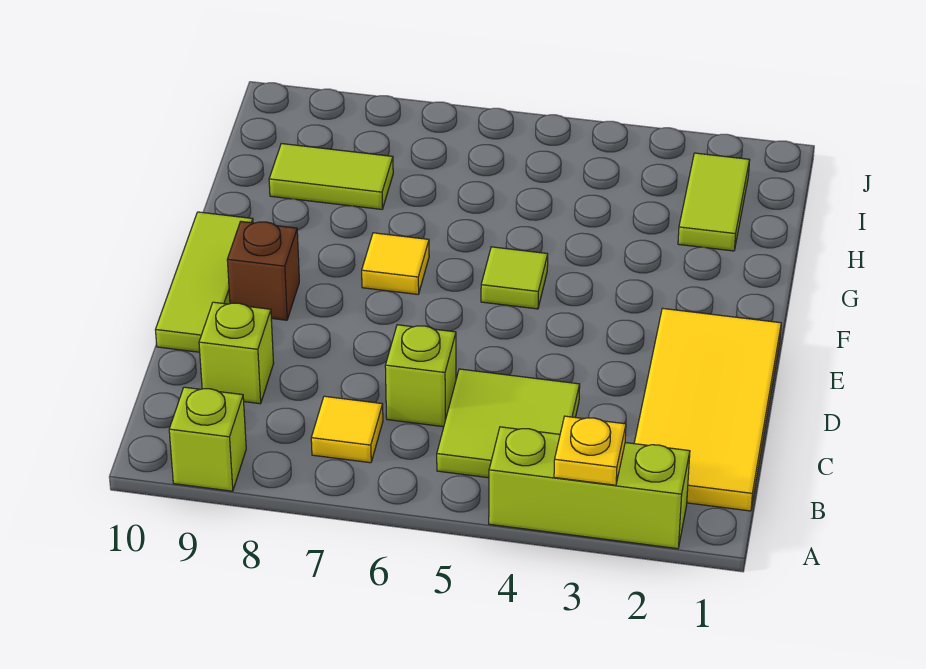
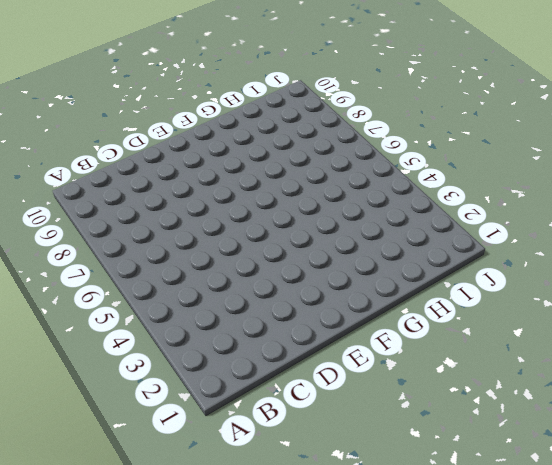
none -> lime brick A2:A4 level 1
none -> lime brick A9 level 1
none -> yellow tile B1:E2 level 1

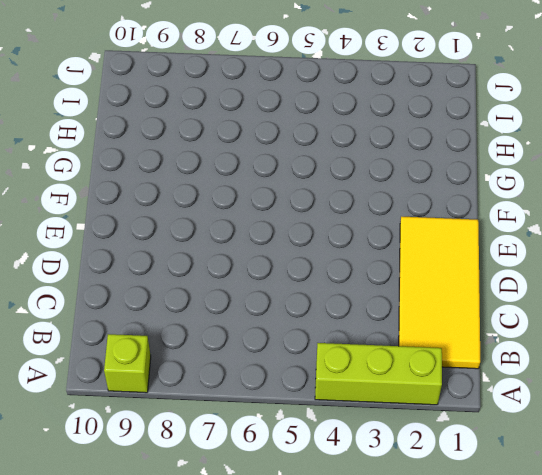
none -> lime tile B4:C5 level 1
none -> yellow tile B7 level 1
none -> lime brick C6 level 1

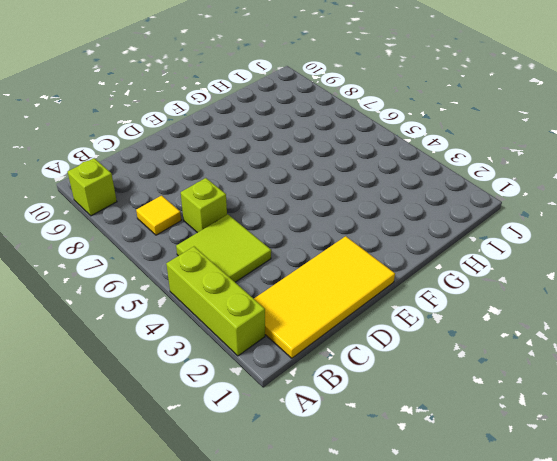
none -> lime brick C9 level 1
none -> lime tile D10:F10 level 1
none -> brown brick E9 level 1

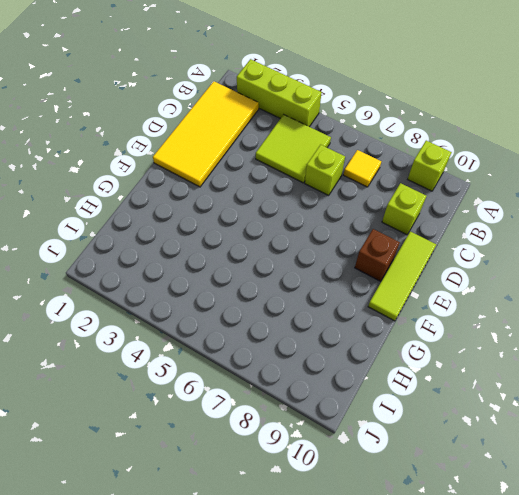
none -> lime tile F5 level 1
none -> yellow tile F7 level 1
none -> lime tile H2:I2 level 1

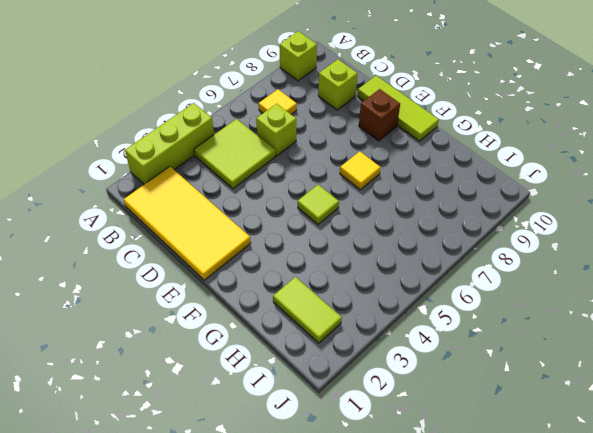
none -> lime tile H8:H9 level 1
none -> yellow plate A3 level 2

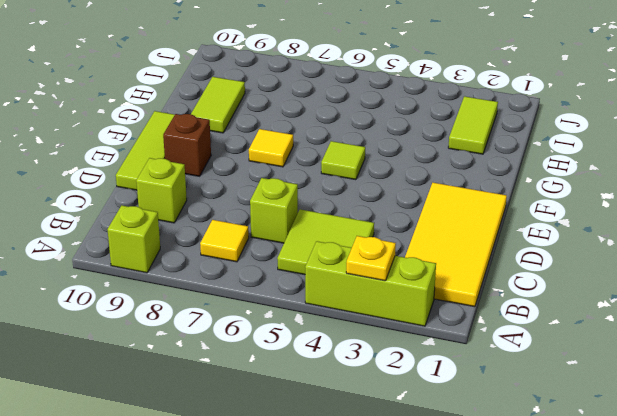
lime tile G9:H9 level 1 -> lime tile H8:H9 level 1

